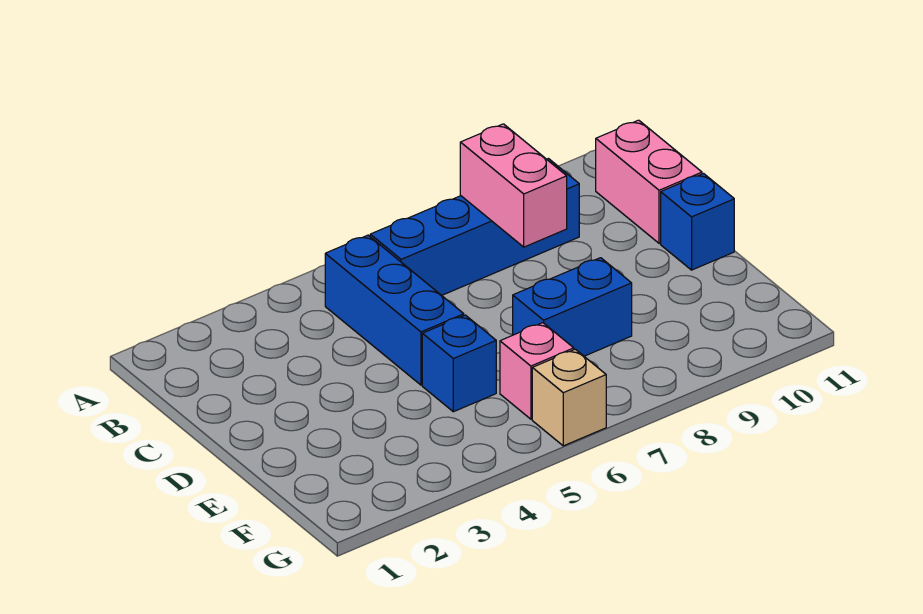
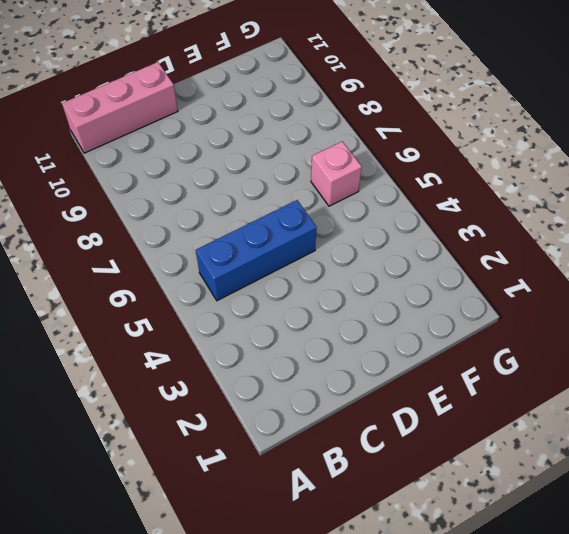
pink brick A11:C11 level 1 -> pink brick B11:C11 level 1
none -> blue brick B6:B9 level 1
none -> blue brick D11 level 1

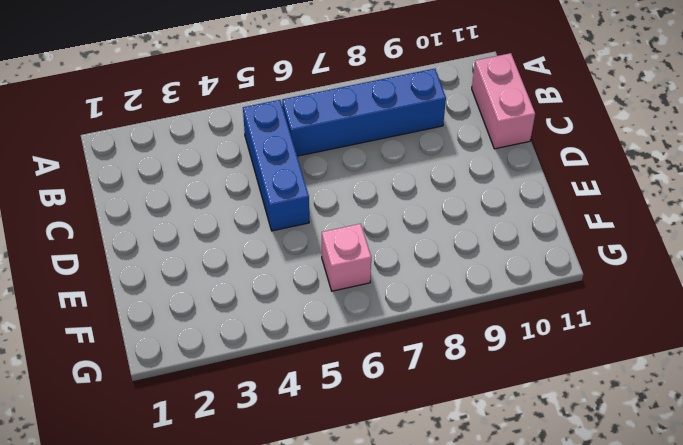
none -> blue brick D11 level 1
none -> blue brick E5 level 1

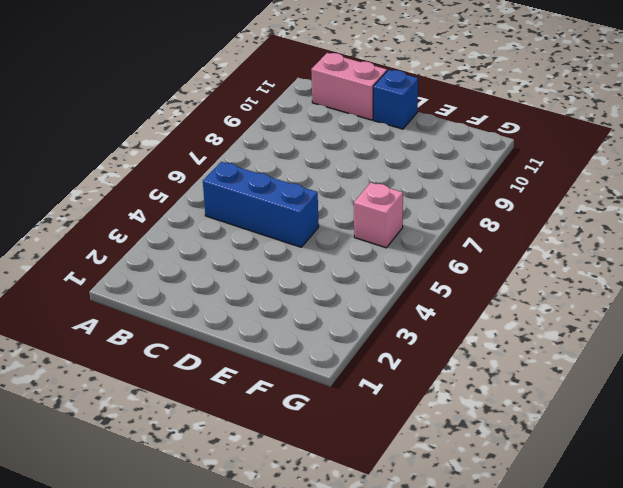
none -> blue brick B6:B9 level 1
none -> blue brick E5 level 1

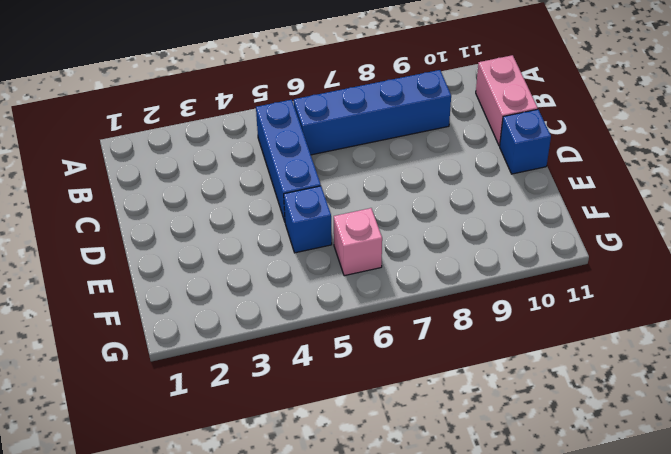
none -> blue brick E7:E8 level 1
none -> tan brick G6 level 1

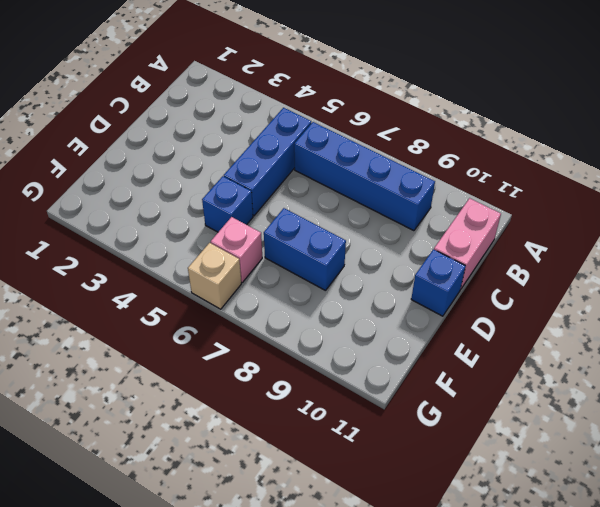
none -> pink brick B8:C8 level 2

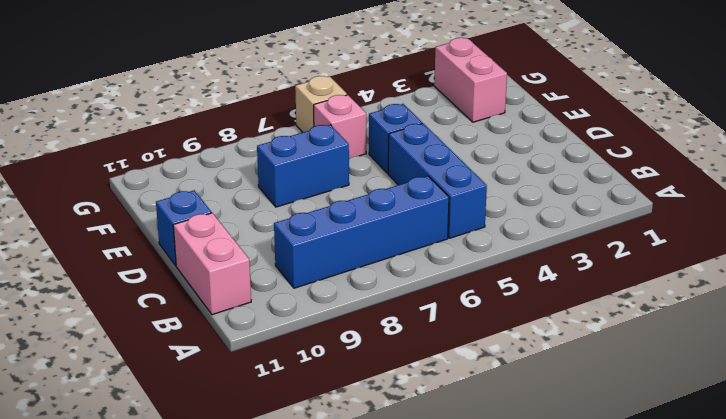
pink brick F2:G2 level 1 -> pink brick B8:C8 level 2

